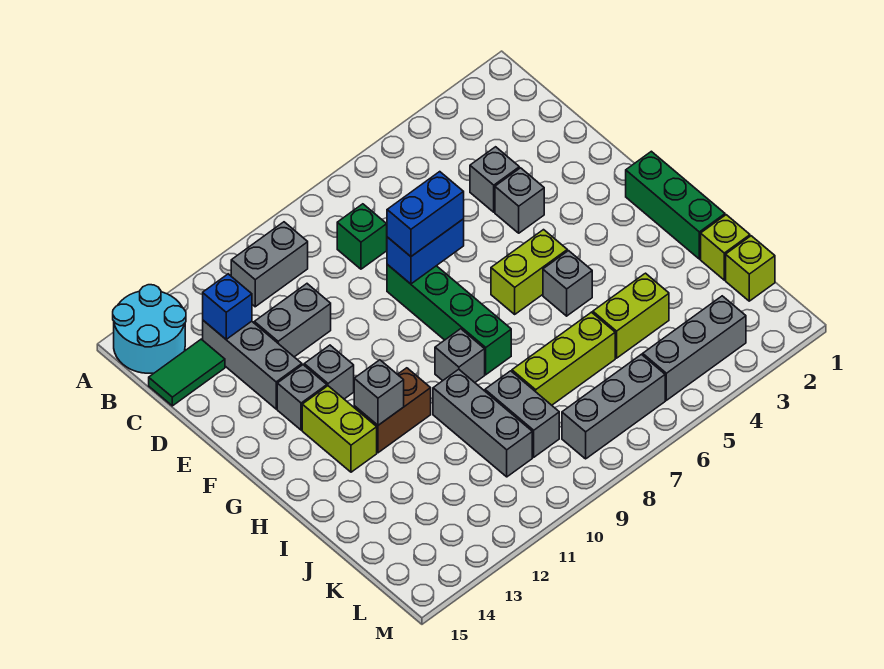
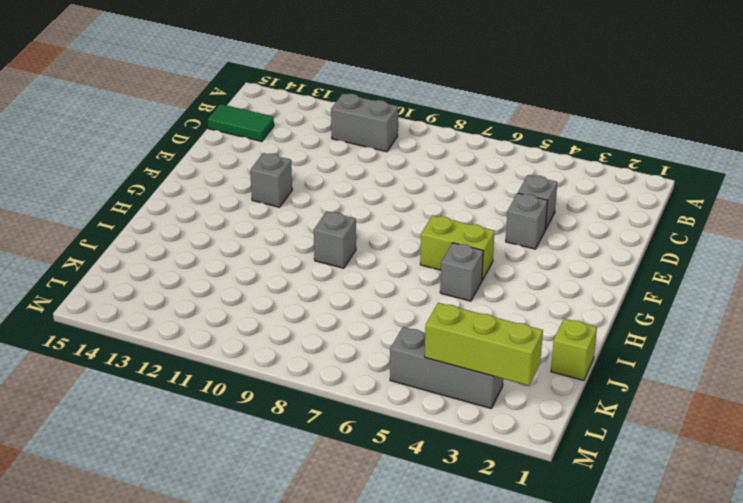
lime brick L2:L4 level 2 -> lime brick J6:J8 level 1
none -> cyan round brick A14:B15 level 1
none -> green brick C8 level 1
none -> grey brick C13:E13 level 1

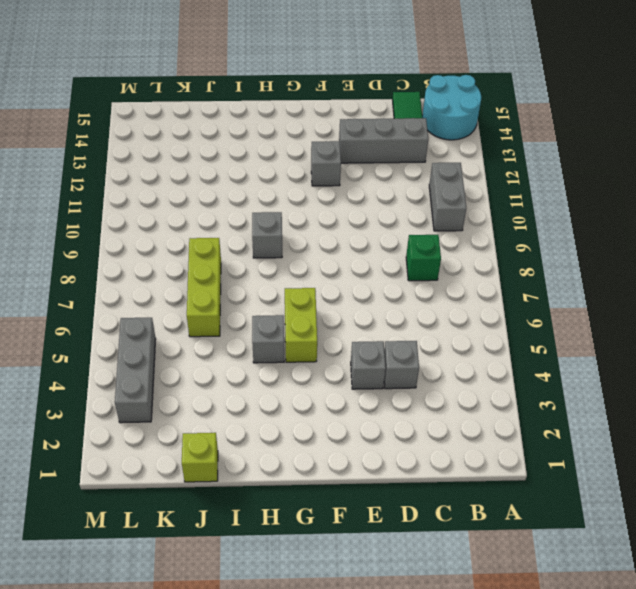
none -> grey brick D11:D12 level 1
none -> green brick E8:H8 level 1
none -> grey brick F13 level 1

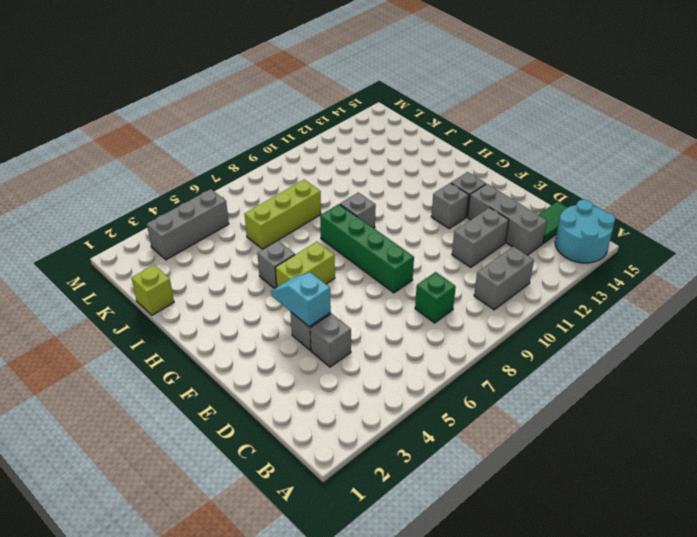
cyan slope E4:F4 level 2 top E -> none
none -> green brick G1:I1 level 1
none -> lime brick G13:H13 level 1
none -> brown brick H11:H12 level 1

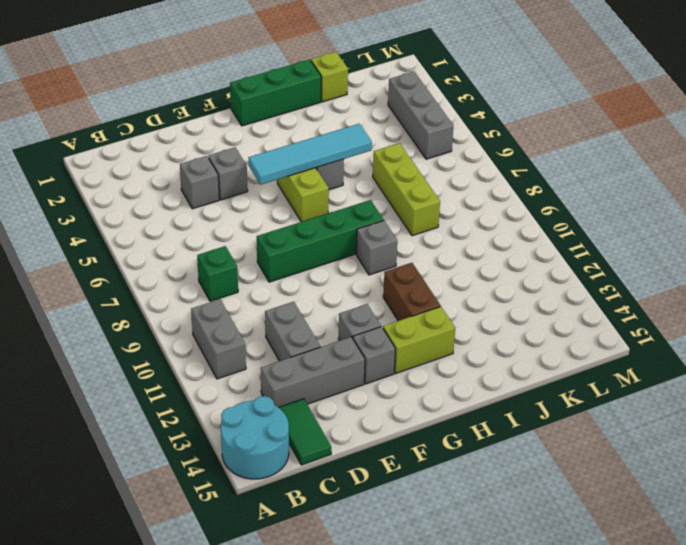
cyan tile F5:I5 level 2 -> none
none -> grey brick I10:K10 level 1
none -> lime brick J4:J5 level 1
none -> grey brick J9:K9 level 1

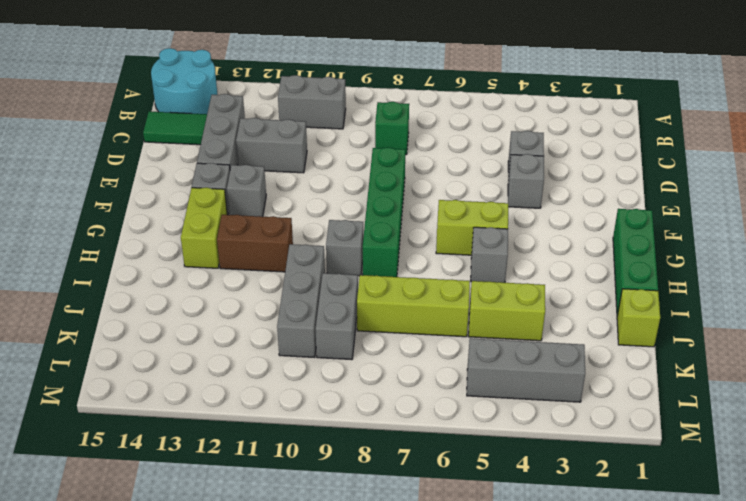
none -> lime brick K1 level 1
none -> grey brick L6:L8 level 1
none -> blue brick C13 level 2

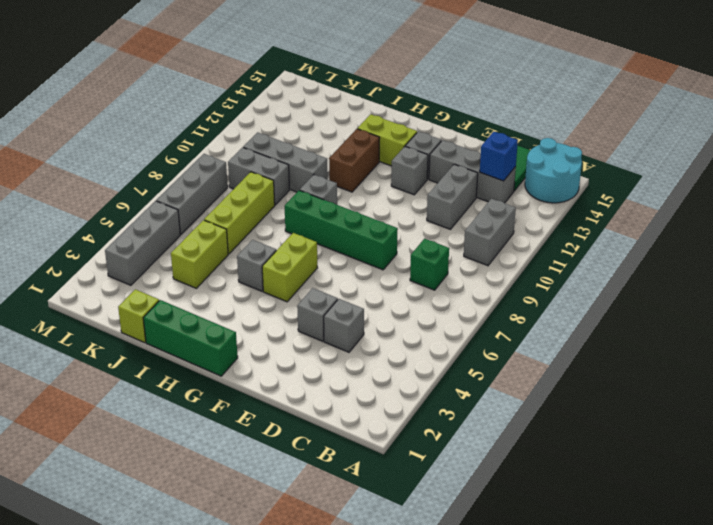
none -> lime brick K1 level 1
none -> blue brick E7:E8 level 2
none -> grey brick H12 level 2

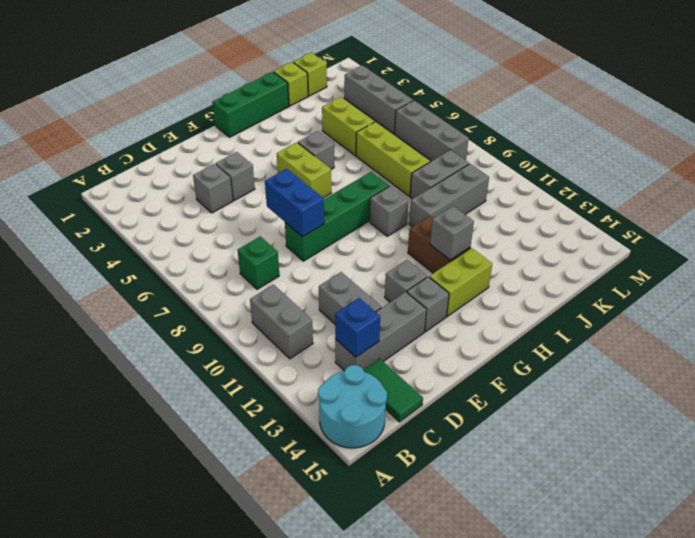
none -> blue brick E7:E8 level 3

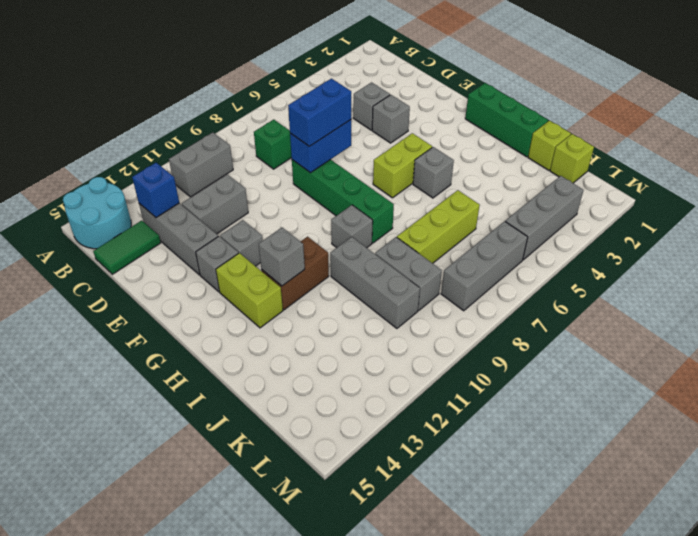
none -> lime brick J4:J5 level 1

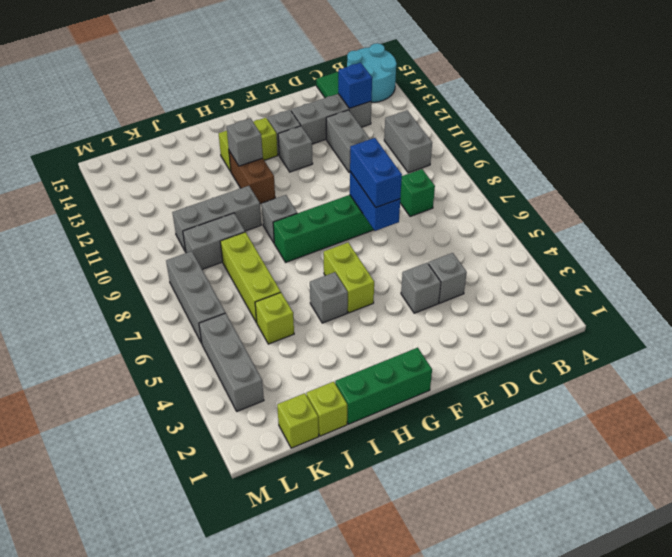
lime brick J5 level 1 -> lime brick J4:J5 level 1

